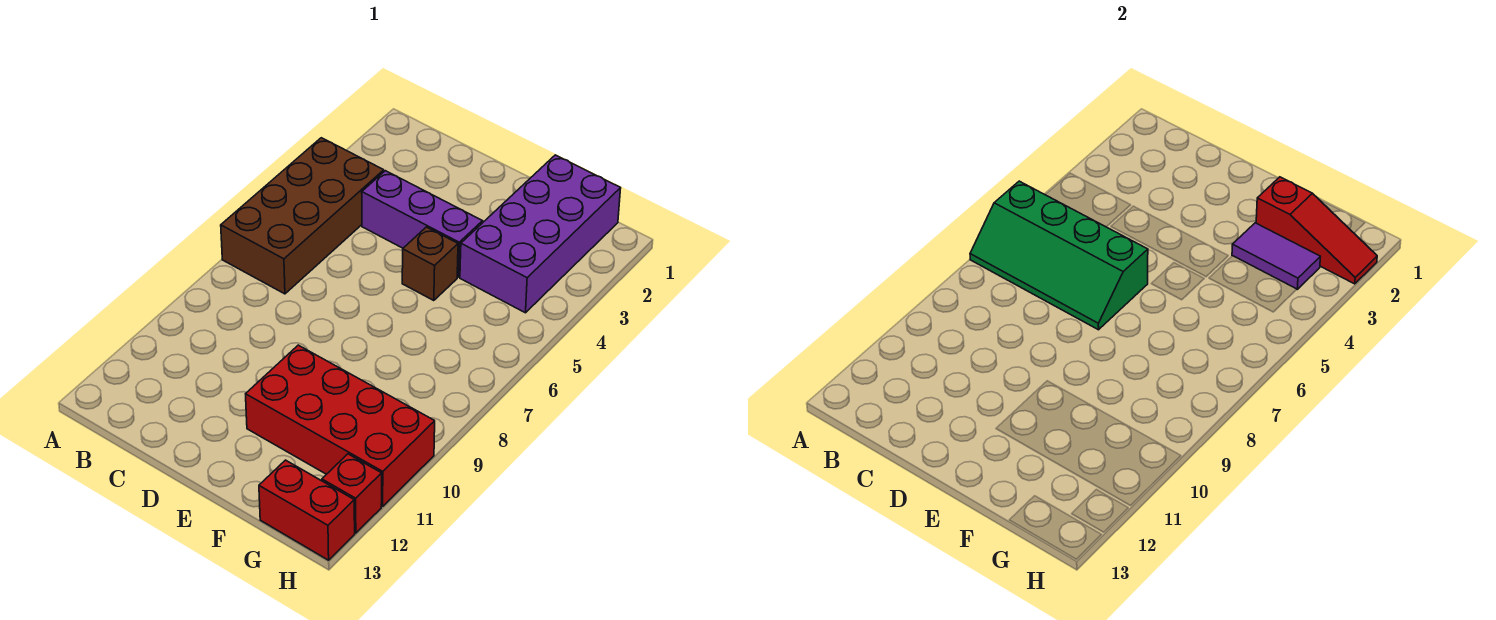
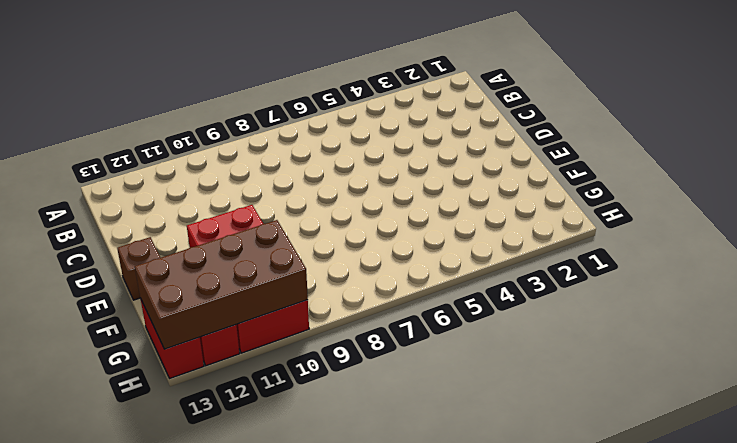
brown brick E13 level 1 -> brown brick E5 level 1
brown brick G10:H13 level 2 -> brown brick A4:B7 level 1
none -> purple brick C4:E4 level 1
none -> purple brick F1:G4 level 1

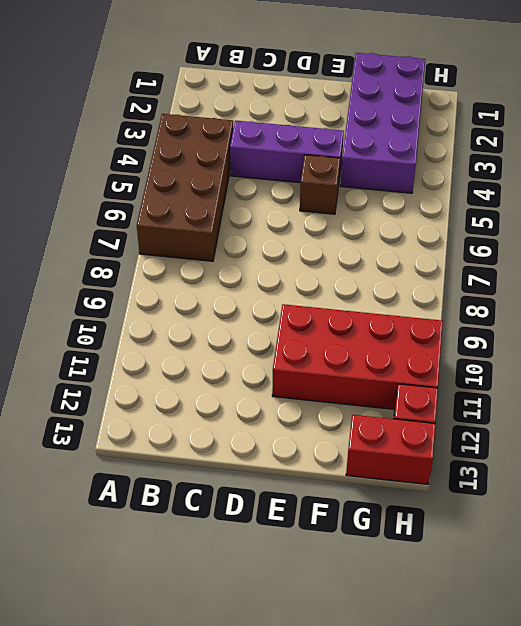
none -> green slope A6:D7 level 2 top 6
none -> red slope F2:H2 level 2 top F

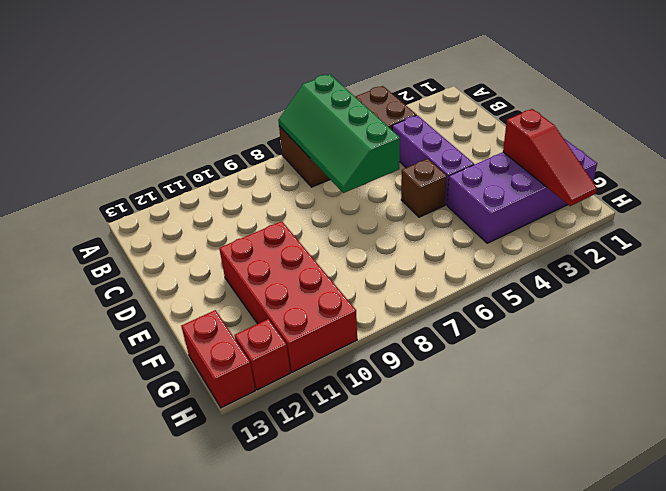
none -> purple tile F3:G3 level 2

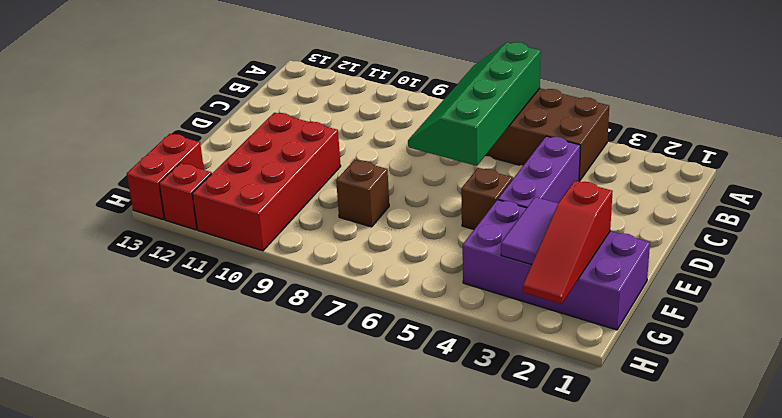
brown brick F8 level 1 -> none

